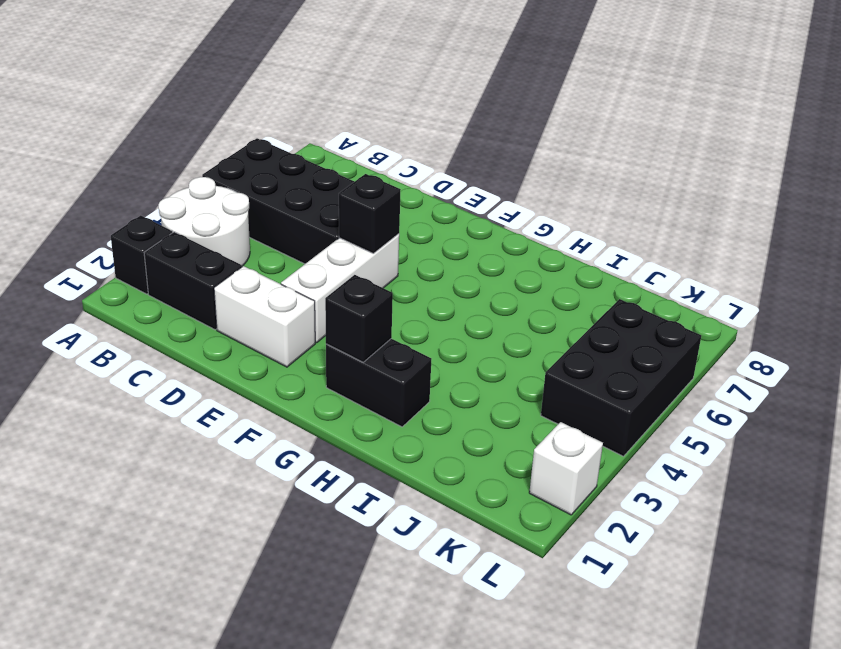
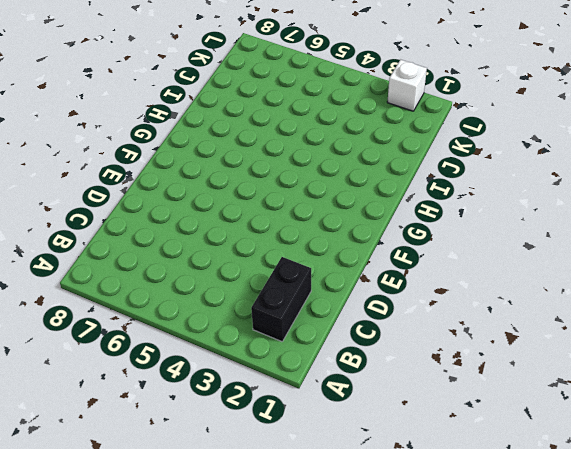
none -> black brick A2 level 1
none -> white round brick A3:B4 level 1

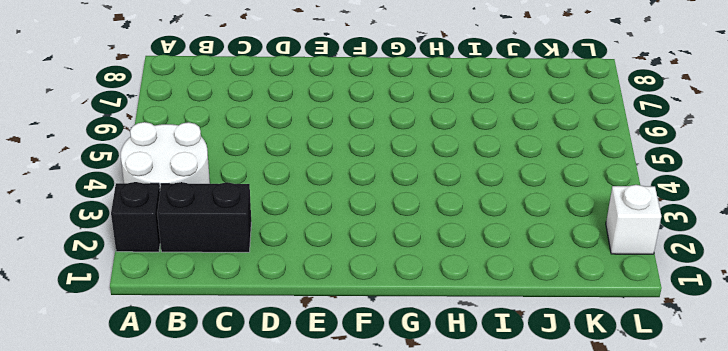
none -> black brick A5:D6 level 1
none -> white brick D2:E2 level 1

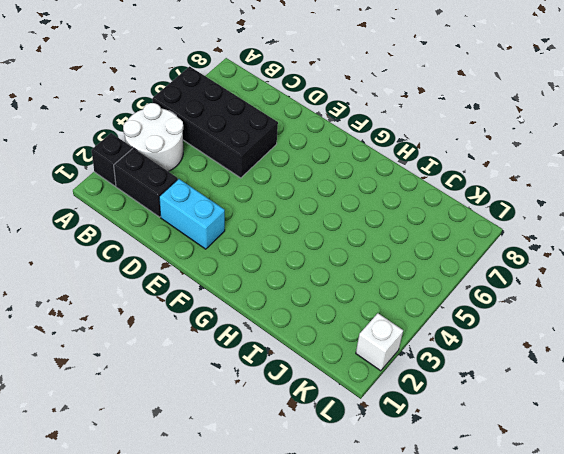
cyan brick D2:E2 level 1 -> white brick D2:E2 level 1
none -> white brick E3:E5 level 1
none -> black brick G2:H2 level 1

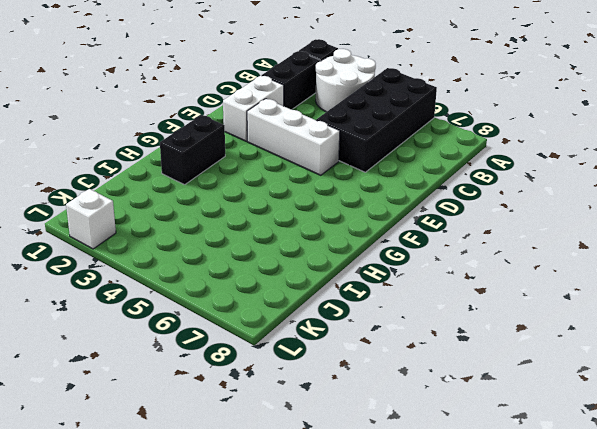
none -> black brick K4:L6 level 1
none -> black brick E5 level 2

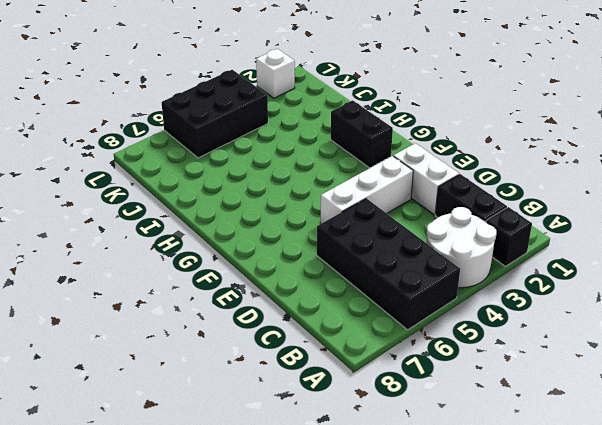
none -> black brick E5 level 2
none -> black brick G2 level 2

